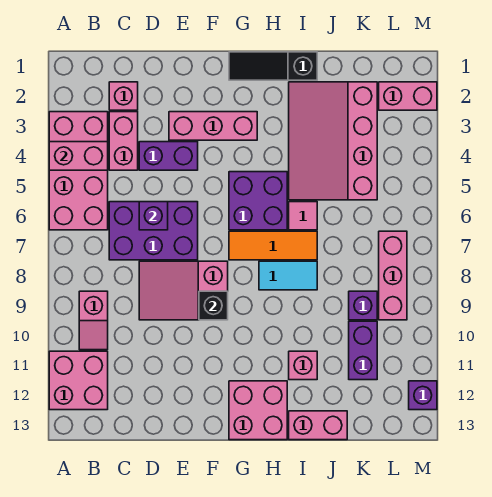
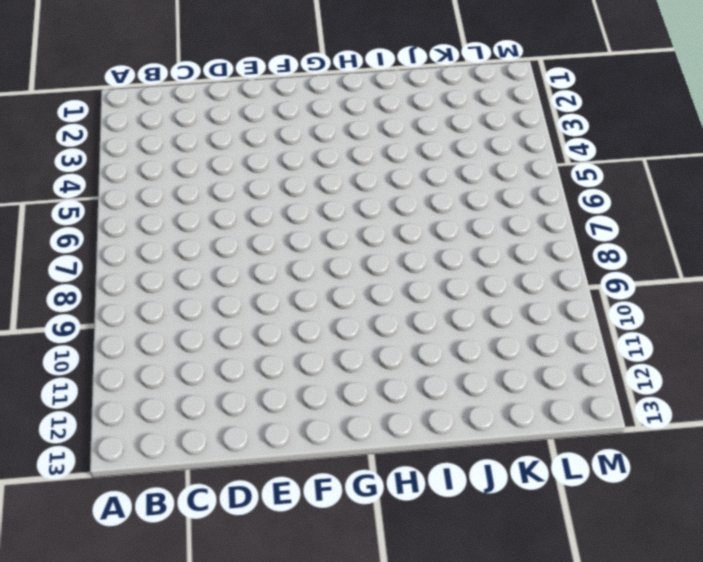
none -> pink brick A3:B6 level 1
none -> pink brick A11:B12 level 1
none -> pink slope B9:B10 level 1 top 9

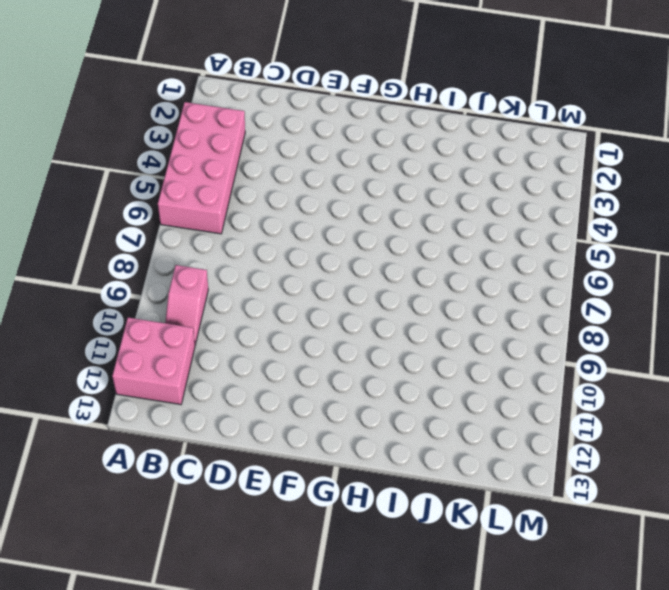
none -> pink brick C2 level 1
none -> pink brick C3:C4 level 1
none -> purple brick C6:E7 level 1

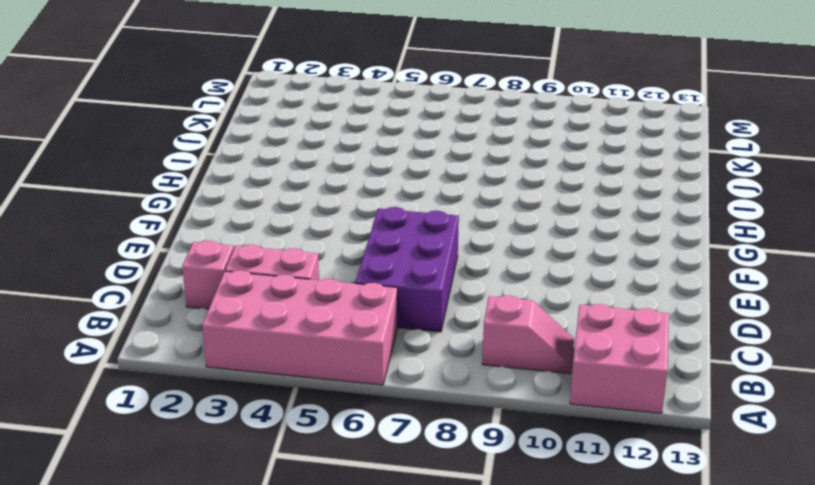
none -> purple brick D4:E4 level 1
none -> pink slope D8:F9 level 1 top F
none -> pink brick E3:G3 level 1

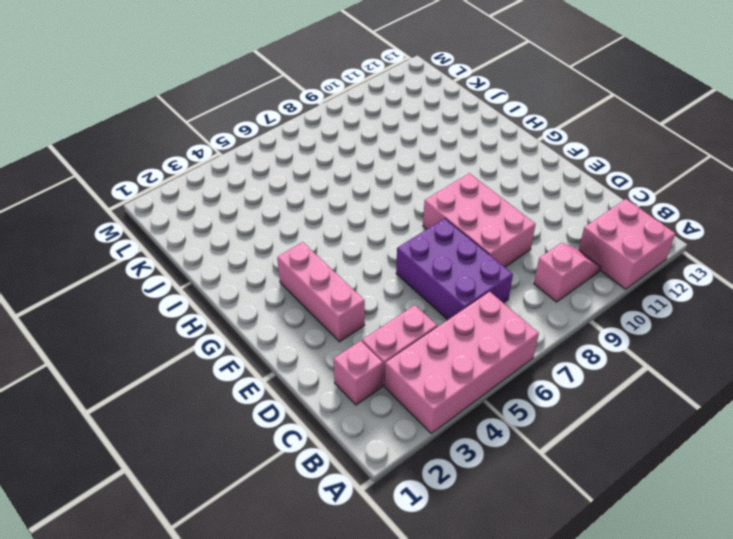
pink brick D8:F9 level 1 -> pink slope D8:F9 level 1 top F
none -> purple brick D4:E4 level 1
none -> black slope G1:I1 level 1 top I
none -> purple brick G5:H6 level 1

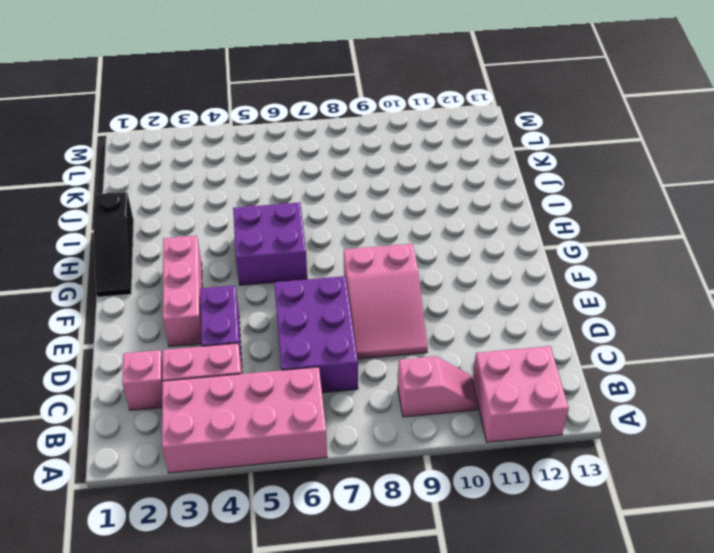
none -> orange tile G7:I7 level 1
none -> pink brick G12:H13 level 1
none -> cyan tile H8:I8 level 1

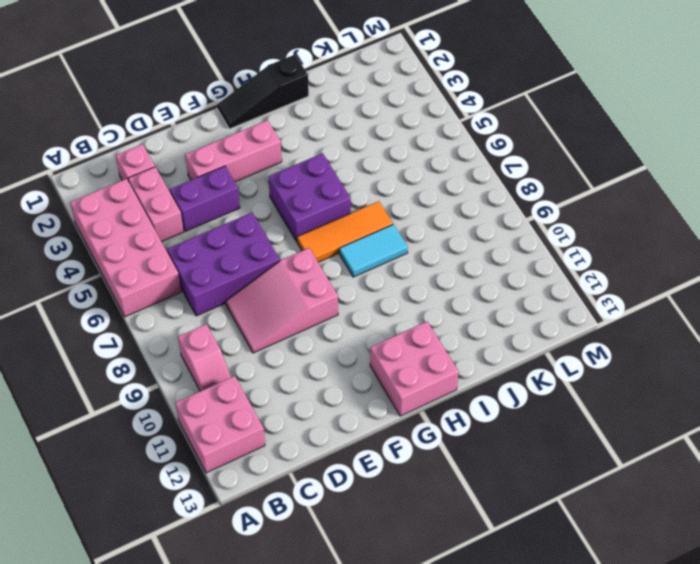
none -> pink slope I2:K5 level 1 top K
none -> pink tile I6 level 1
none -> pink brick I11 level 1

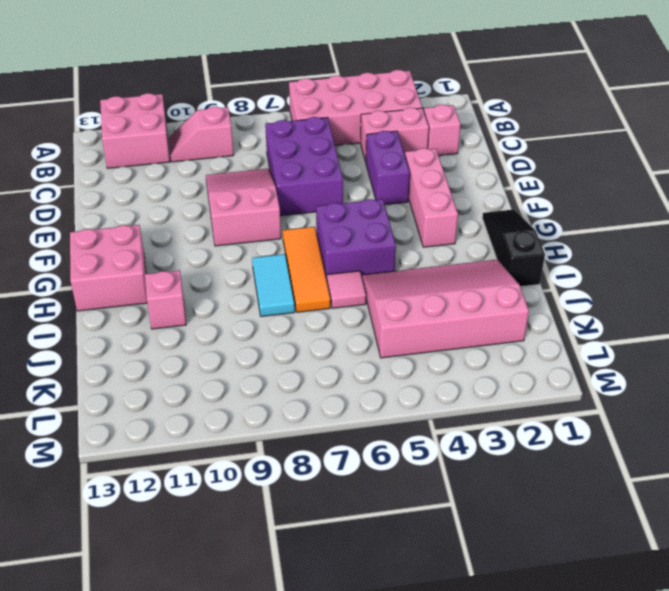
none -> pink brick I13:J13 level 1
none -> purple brick K9 level 1
none -> purple brick K10:K11 level 1

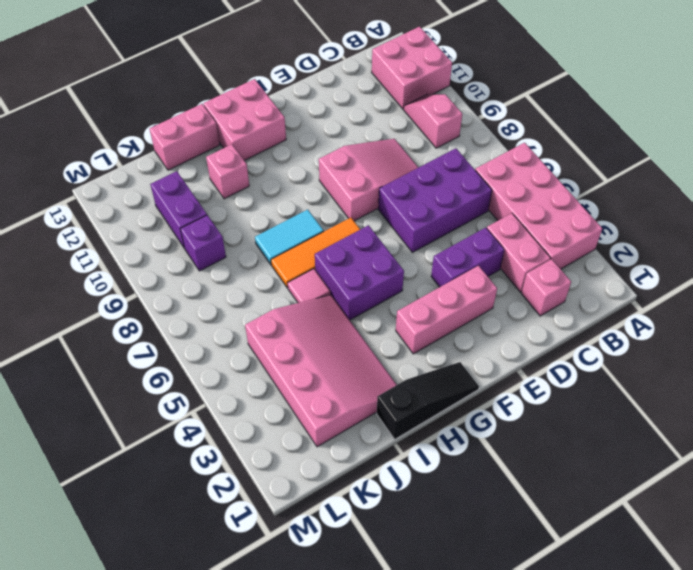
none -> pink brick L2:M2 level 1
none -> pink brick L7:L9 level 1
none -> purple brick M12 level 1

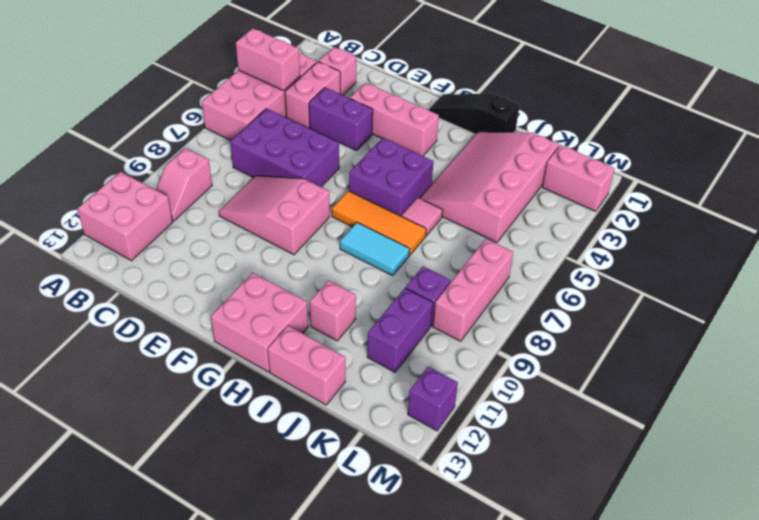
none -> purple brick D6 level 2
none -> black brick F9 level 2

